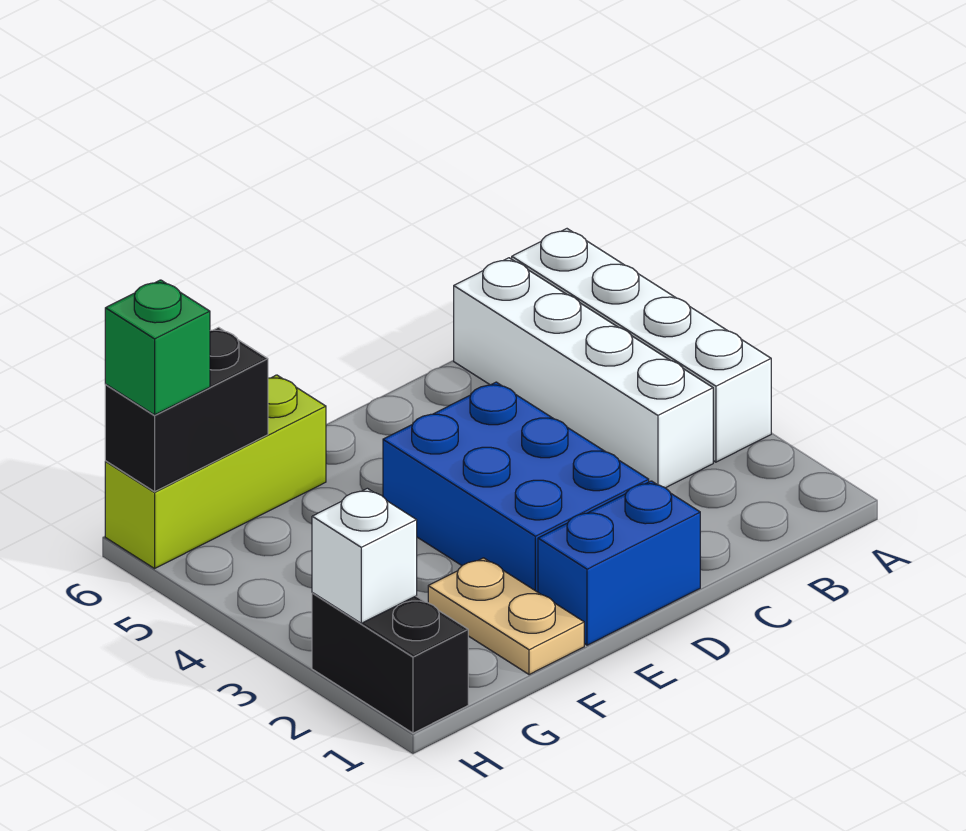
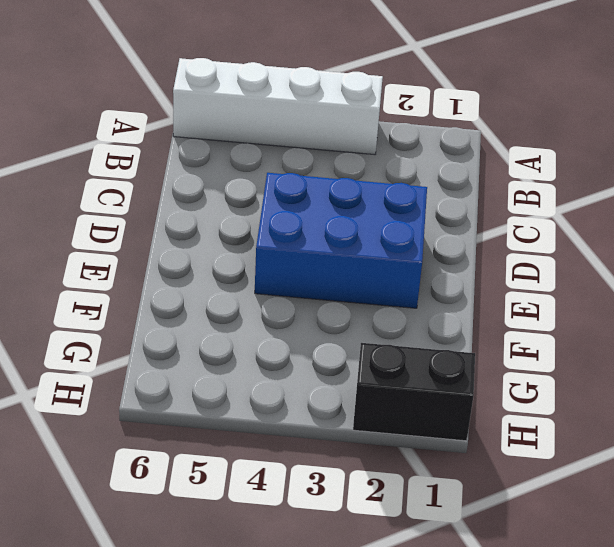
none -> white brick B3:B6 level 1
none -> blue brick D1:E1 level 1

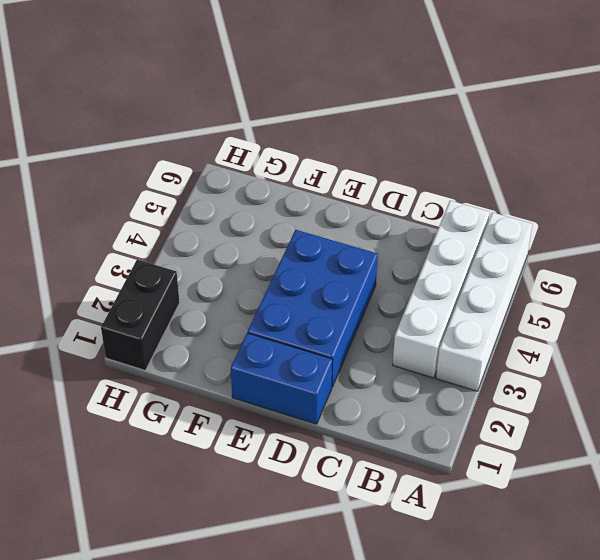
none -> tan plate F1:F2 level 1
none -> lime brick F6:H6 level 1

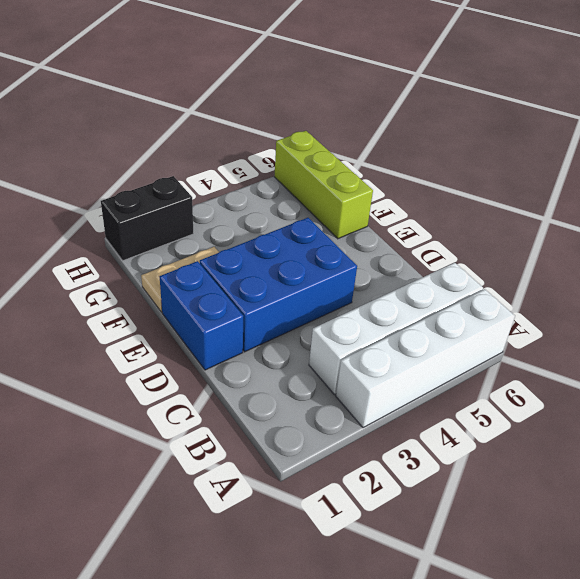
none -> black brick G6:H6 level 2
none -> white brick H2 level 2

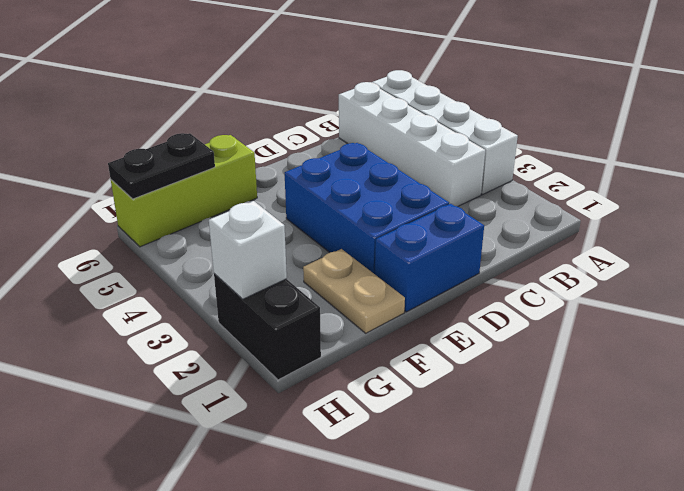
black plate G6:H6 level 2 -> black brick G6:H6 level 2
none -> green brick H6 level 3

